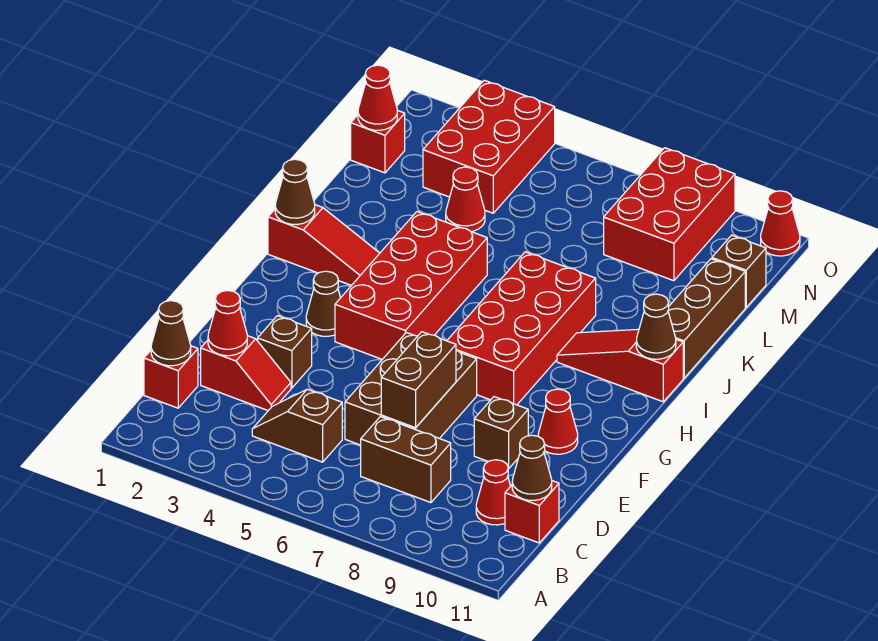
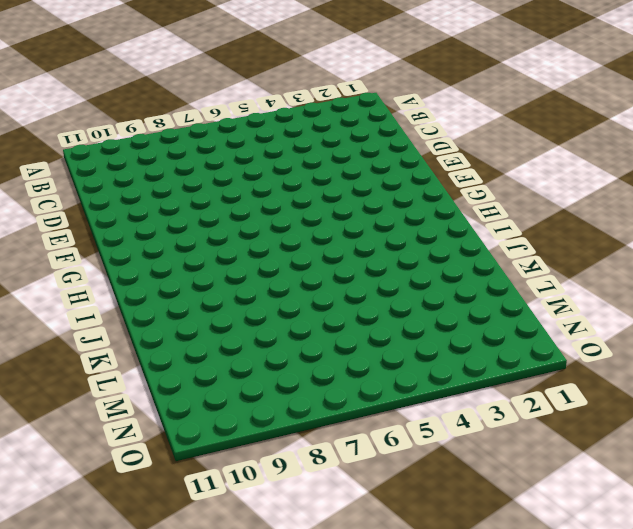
none -> red brick C1 level 1
none -> brown slope C4:C5 level 1 top 5
none -> brown brick C7:C8 level 1

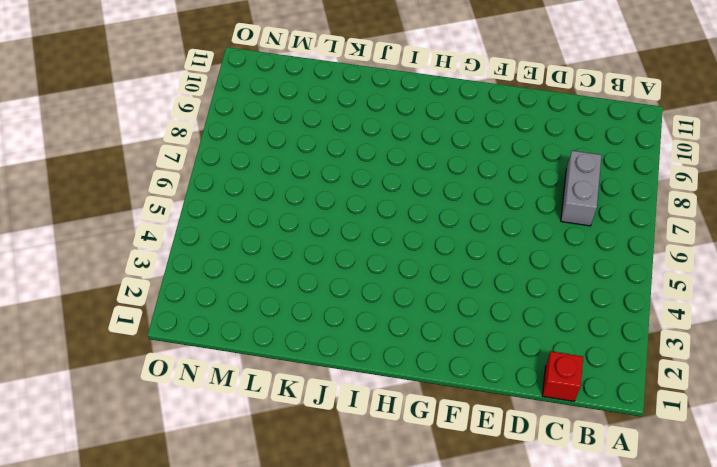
grey brick C7:C8 level 1 -> brown brick C7:C8 level 1
none -> brown slope C4:C5 level 1 top 5
none -> red cone C10 level 1
none -> red brick C11 level 1

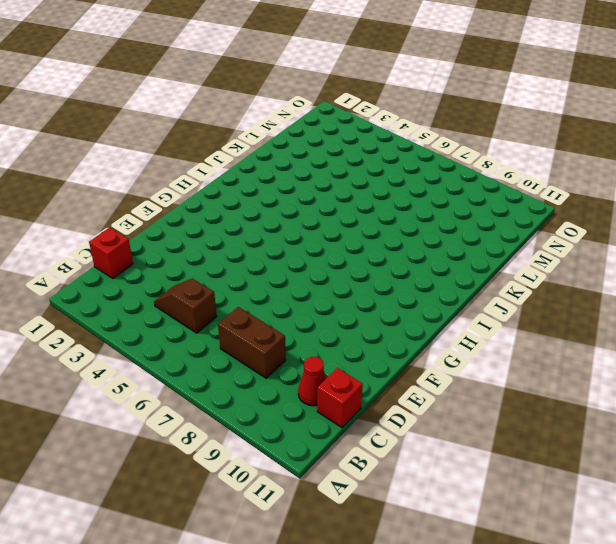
none -> red slope D2:D3 level 1 top 2
none -> brown brick D6:F7 level 1
none -> brown brick E3 level 1

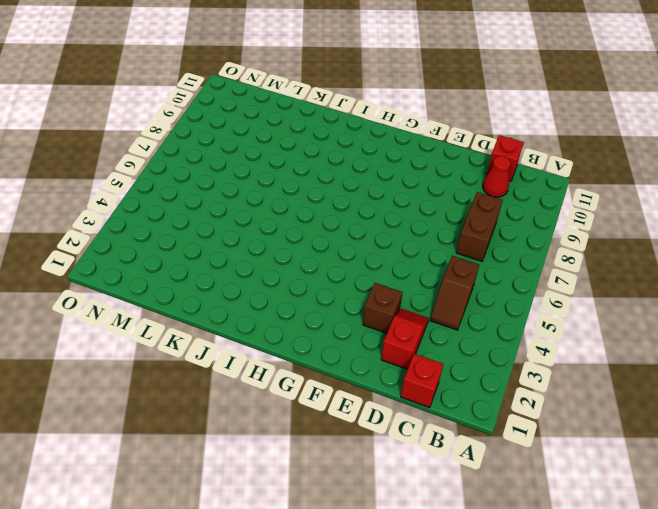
none -> brown brick D6:F7 level 1
none -> brown brick E9 level 1
none -> red cone F10 level 1

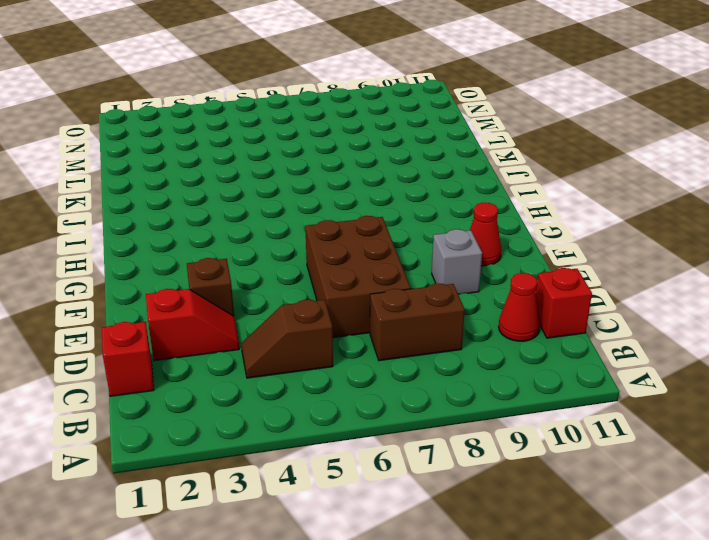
grey brick E9 level 1 -> brown brick E9 level 1
none -> brown cone G3 level 1
none -> red brick G4:J5 level 1
none -> red brick G7:J8 level 1

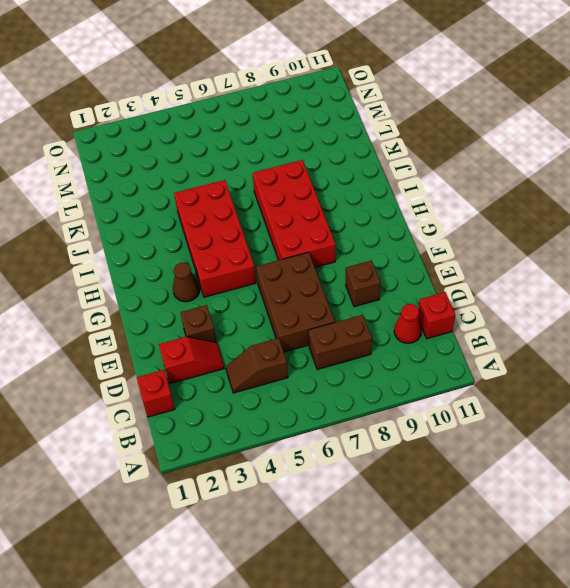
none -> red cone F10 level 1
none -> red slope I1:I3 level 1 top 1
none -> red slope I9:I11 level 1 top 11

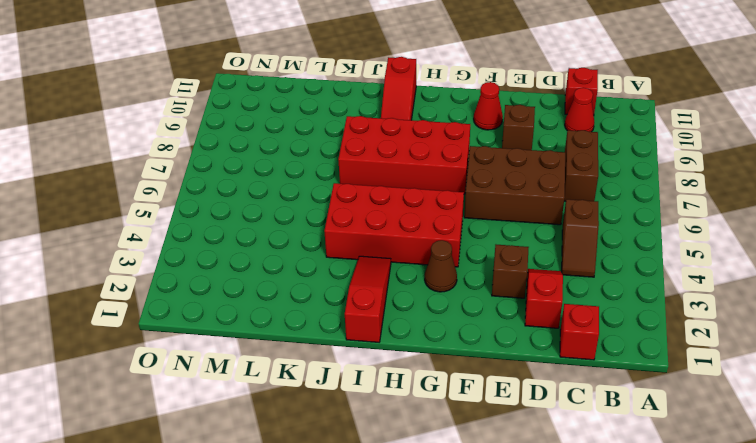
none -> brown brick J11:L11 level 1
none -> red cone L4 level 1
none -> red brick M1 level 1

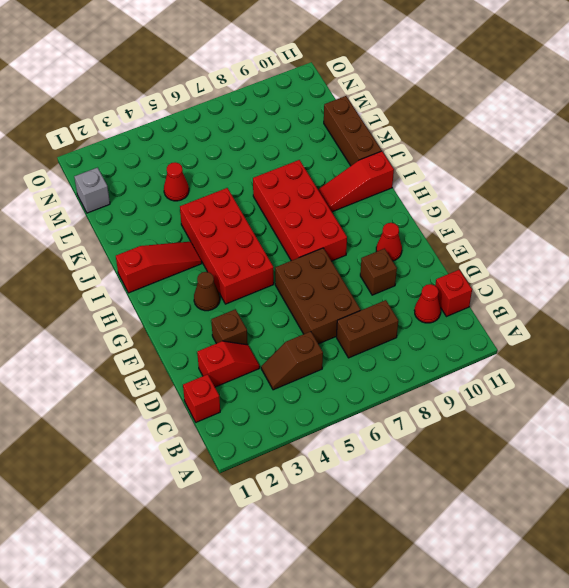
grey brick M1 level 1 -> red brick M1 level 1
none -> red brick M3:O4 level 1
none -> red brick M8:O9 level 1
none -> brown brick M11 level 1

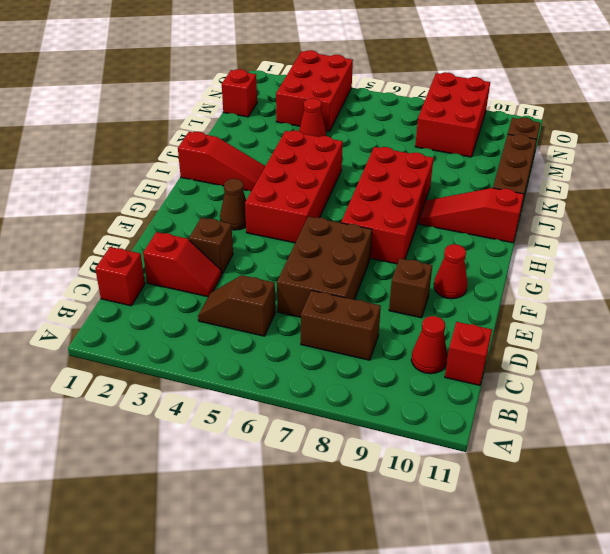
none -> red cone O11 level 1
none -> brown cone C1 level 2
none -> brown cone C11 level 2

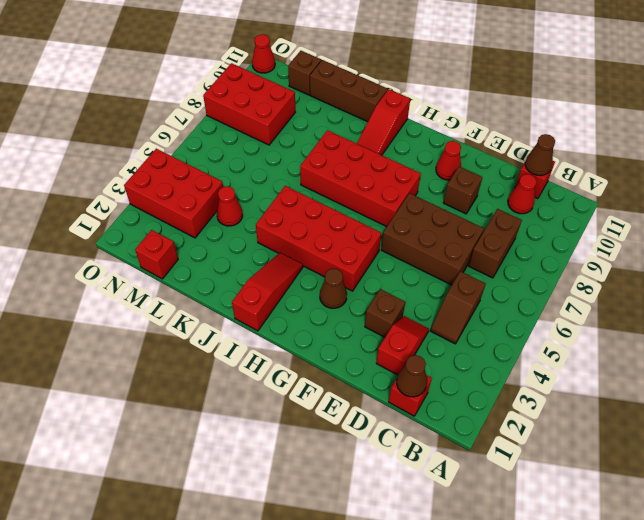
none -> red cone D2 level 2
none -> brown brick D7:E7 level 2
none -> brown cone I1 level 2

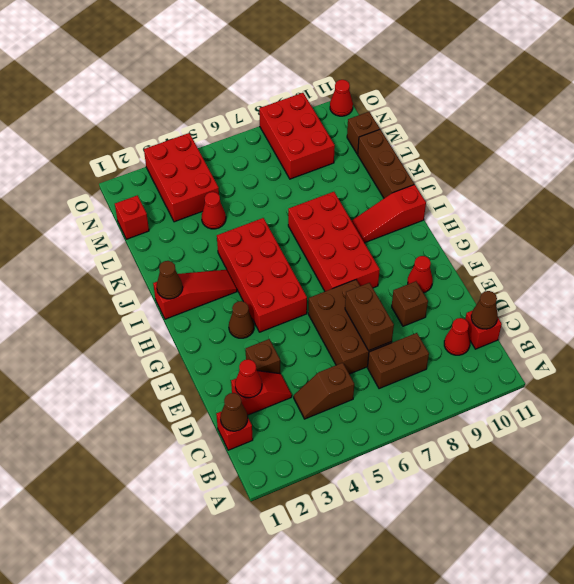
none -> brown cone I11 level 2
none -> red cone M1 level 2

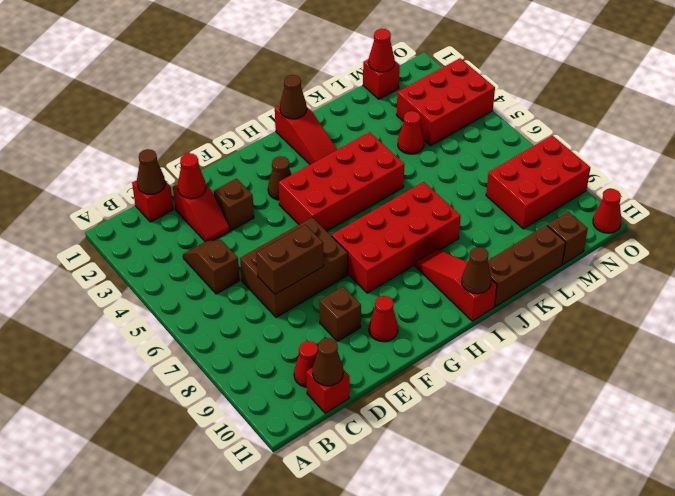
none -> brown brick C7:C8 level 1

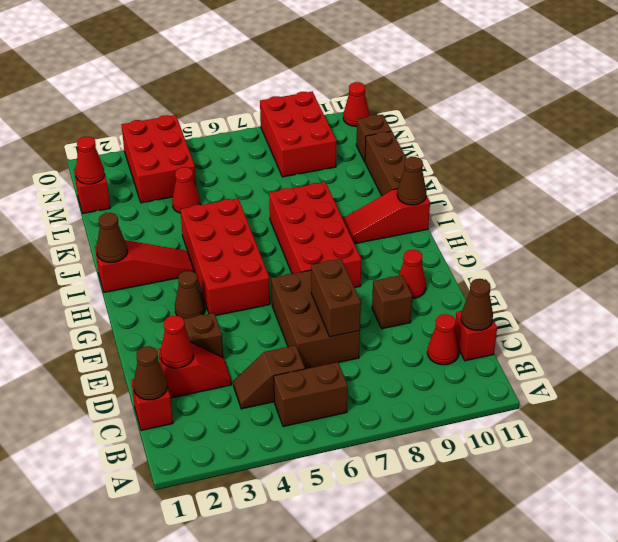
brown brick B5:B6 level 1 -> brown brick C7:C8 level 1

